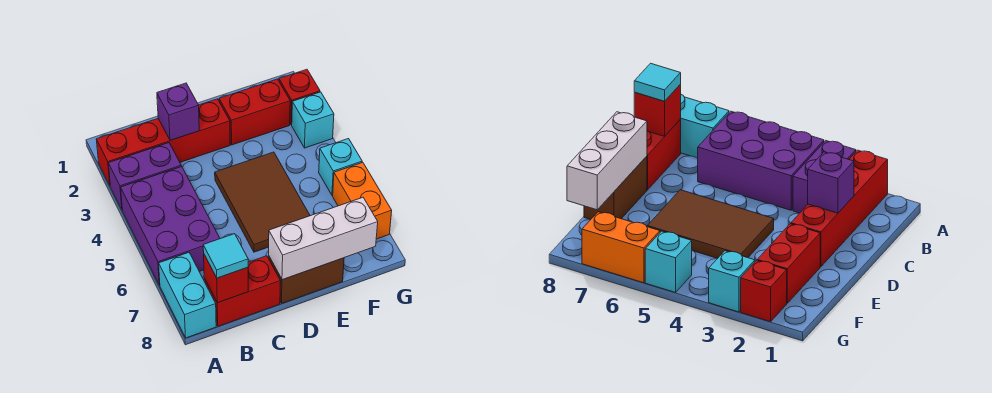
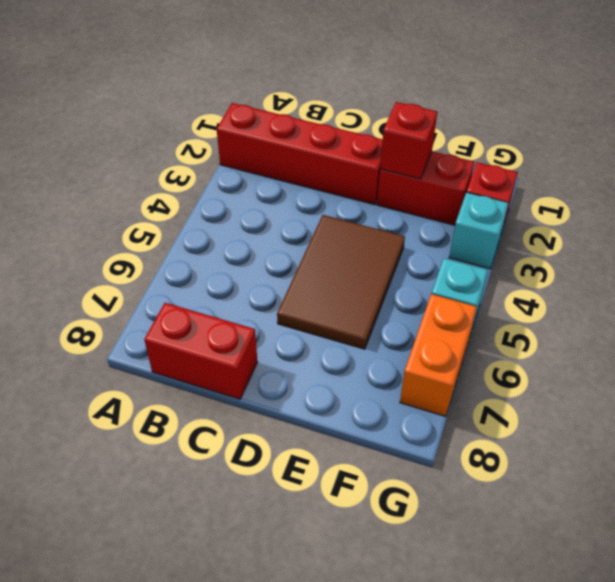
red brick E2 level 2 -> red brick B8 level 2
none -> purple brick A3:B3 level 1
none -> purple brick A4:B6 level 1
none -> cyan brick A7:A8 level 1

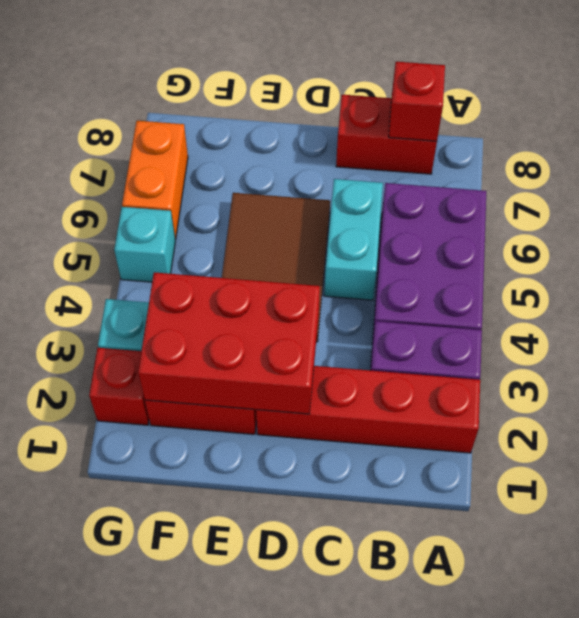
cyan brick C5:C6 level 1 -> cyan brick A7:A8 level 1
red brick D2:F3 level 2 -> none
none -> brown brick D8:E8 level 1
none -> purple brick C2 level 2
none -> white brick D8:F8 level 2

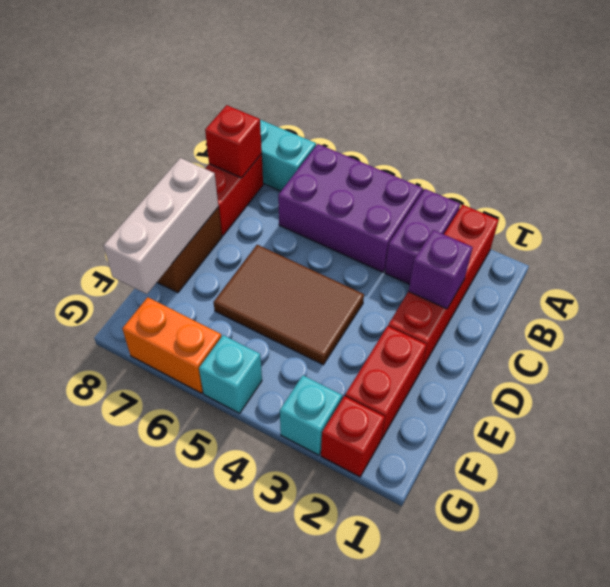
none -> cyan tile B8 level 3

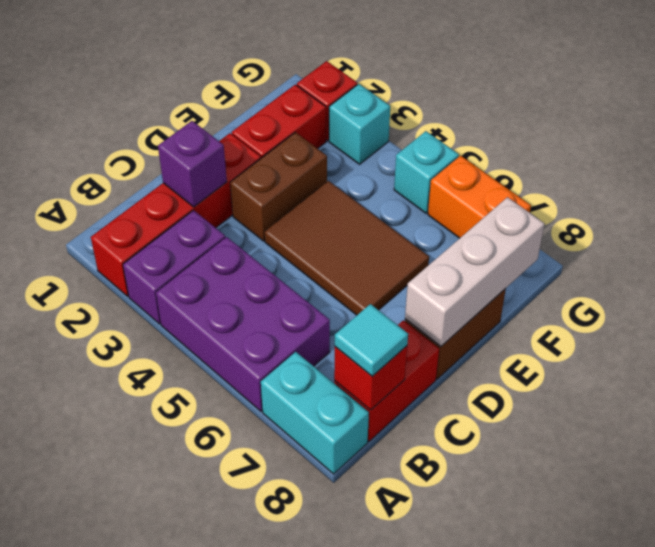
brown brick D3:E3 level 1 -> none

